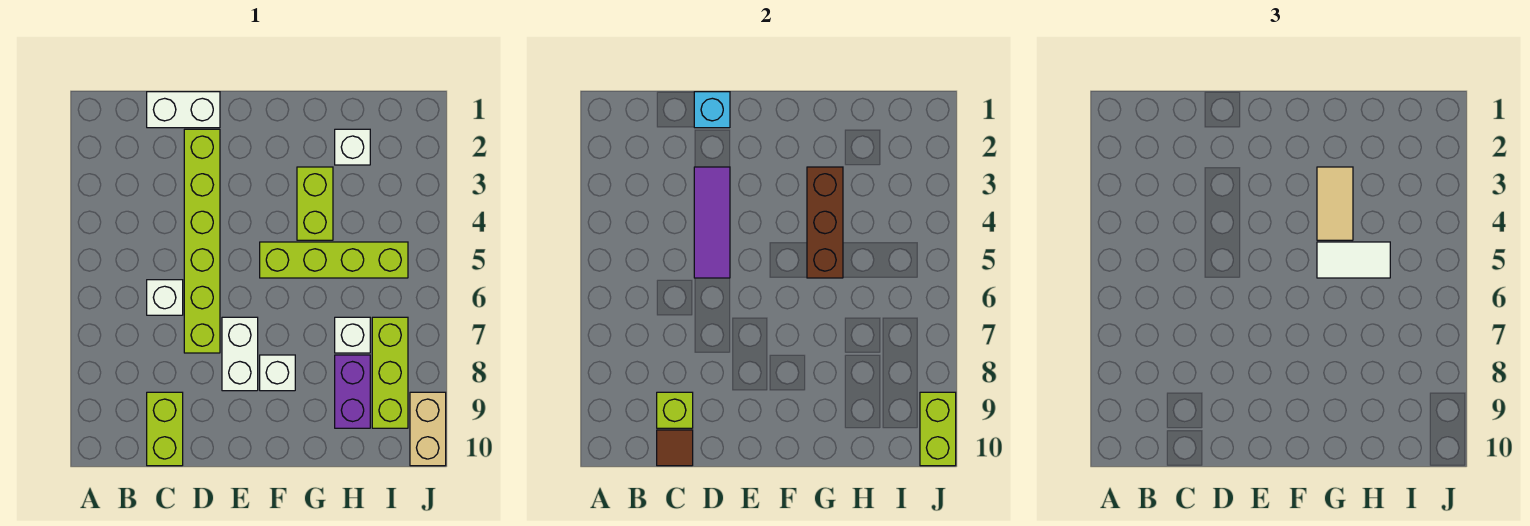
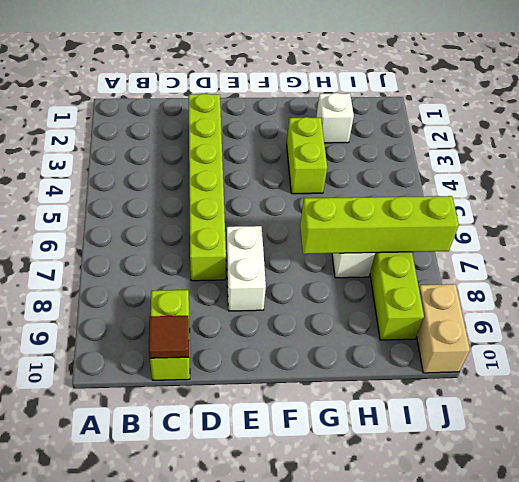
lime brick G7:J7 level 2 -> lime brick F5:I5 level 1
none -> white brick C1:D1 level 1
none -> white brick C6 level 1
none -> white brick F8 level 1

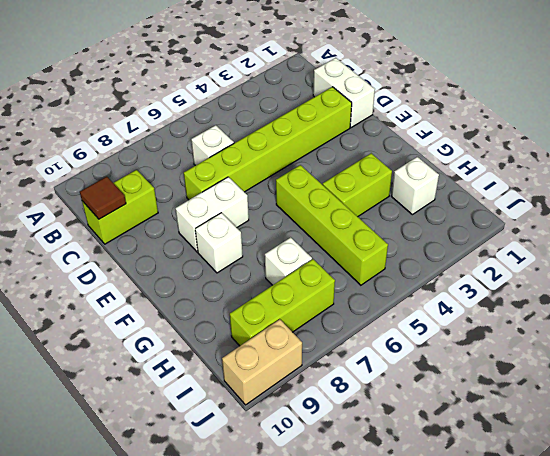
none -> purple brick H8:H9 level 1
none -> lime brick C9 level 2
none -> cyan brick D1 level 2

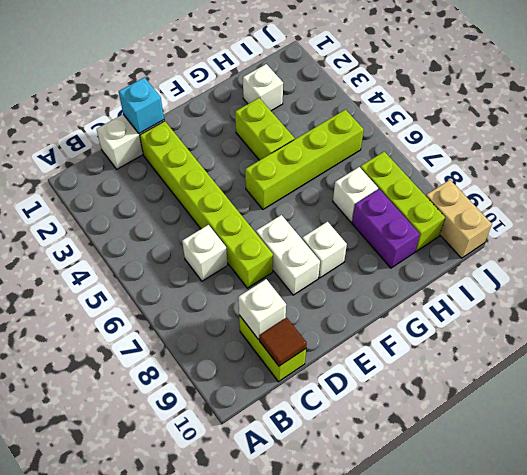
white brick C9 level 2 -> lime brick C9 level 2
none -> purple tile D3:D5 level 2
none -> brown brick G3:G5 level 2
none -> lime brick J9:J10 level 2

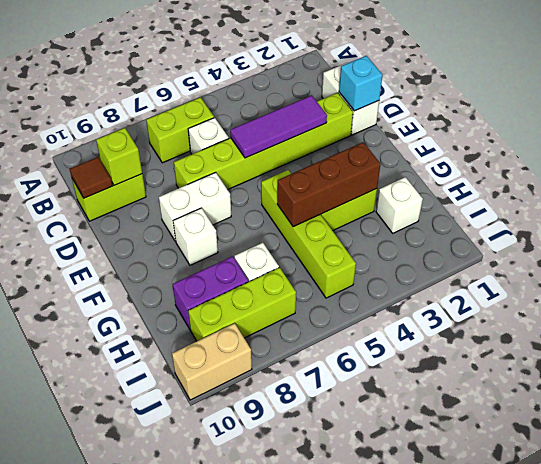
lime brick B6:B7 level 1 -> lime brick J9:J10 level 2
none -> tan tile G3:G4 level 3
none -> white tile G5:H5 level 3

